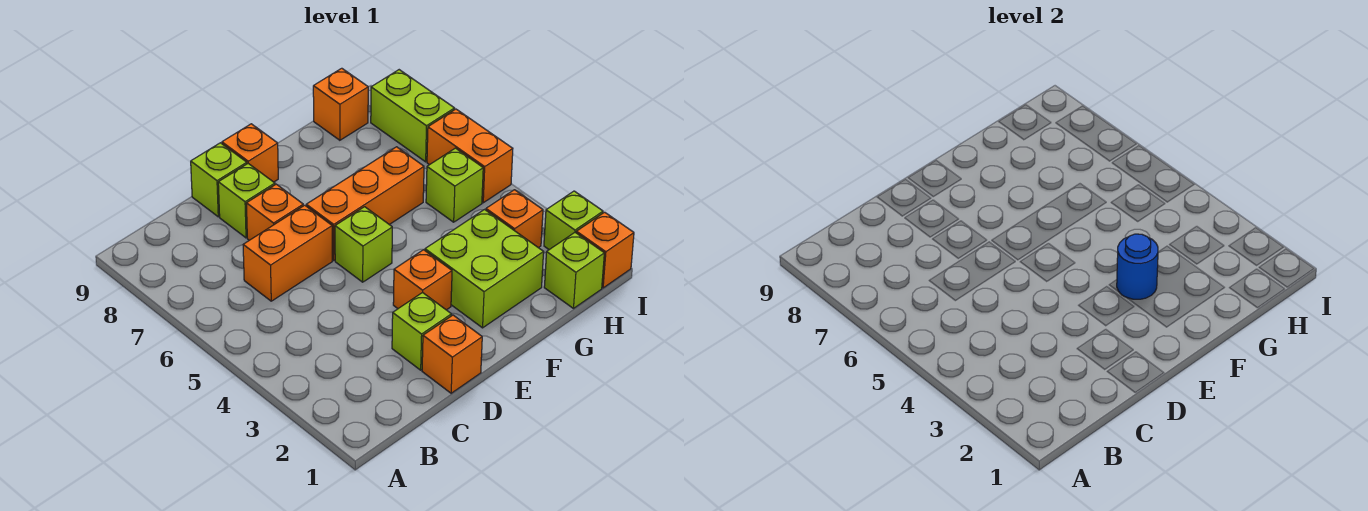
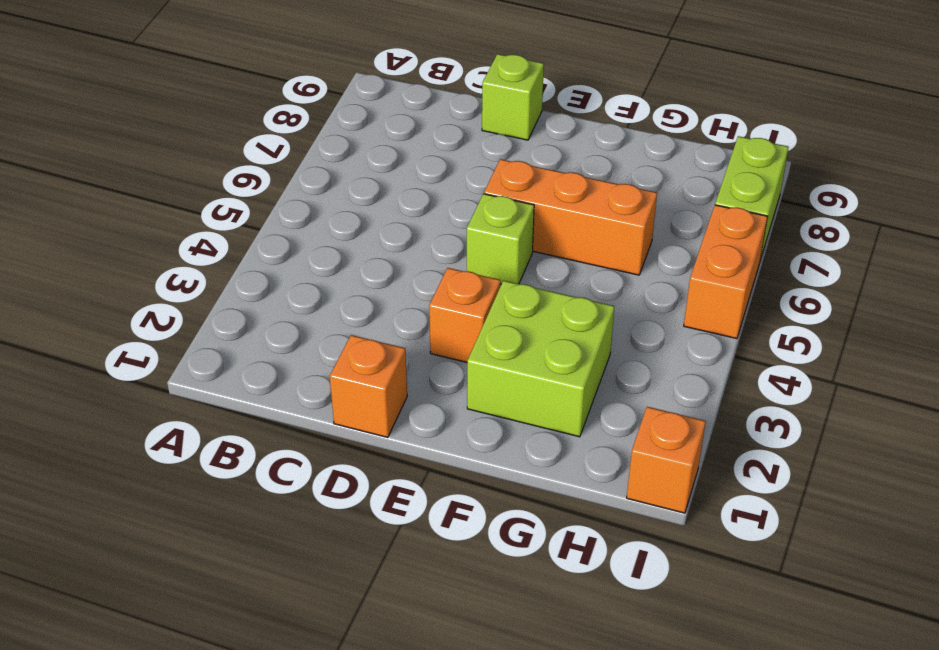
none -> orange brick C6:D6 level 1
none -> lime brick D2 level 1
none -> orange brick D7 level 1

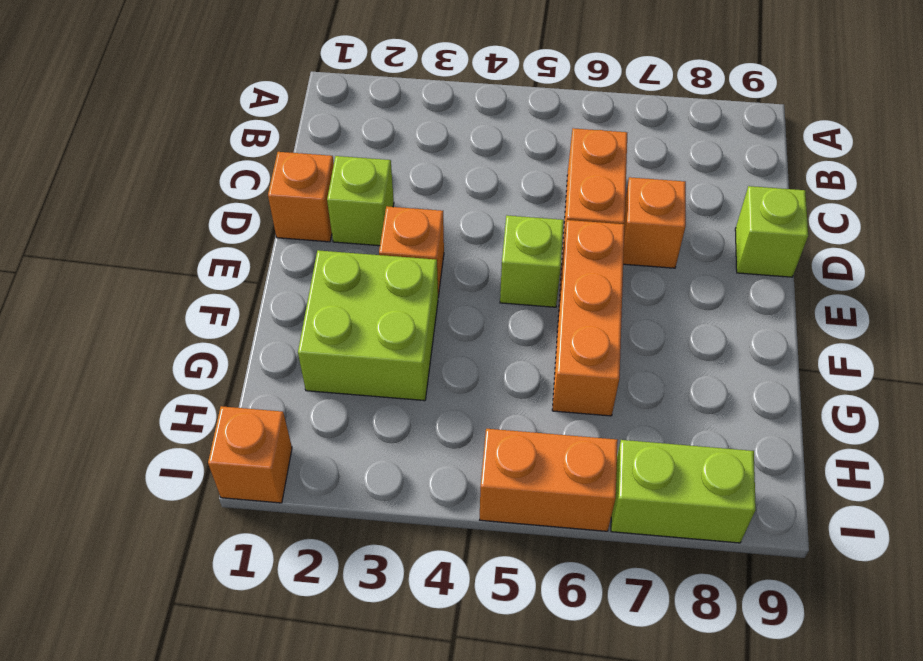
none -> lime brick D8 level 1
none -> orange brick E9 level 1
none -> lime brick H1 level 1

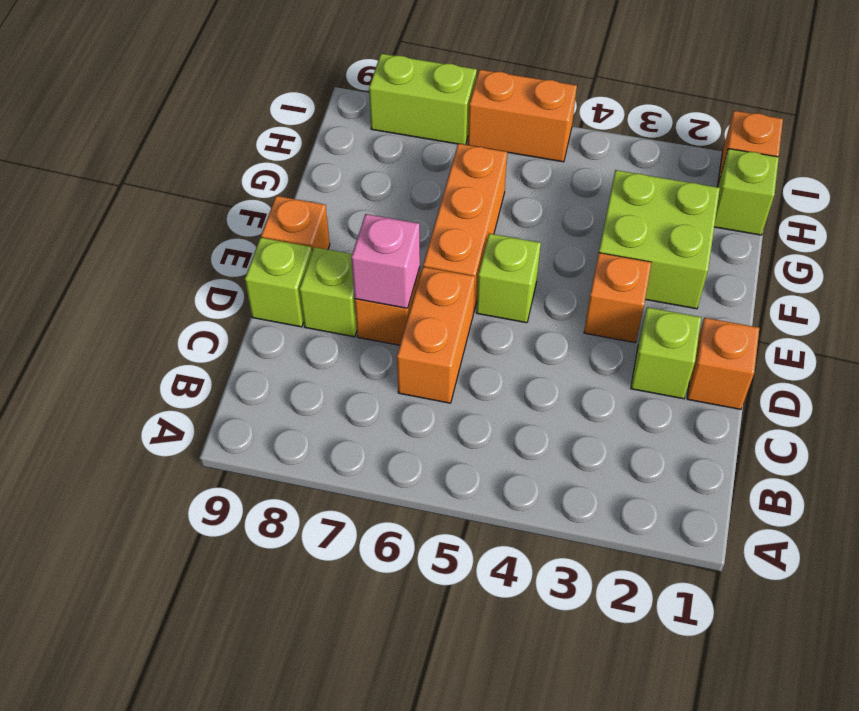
pink brick D7 level 2 -> none
none -> orange brick H3 level 1
none -> lime brick H5 level 1
none -> orange brick H9 level 1

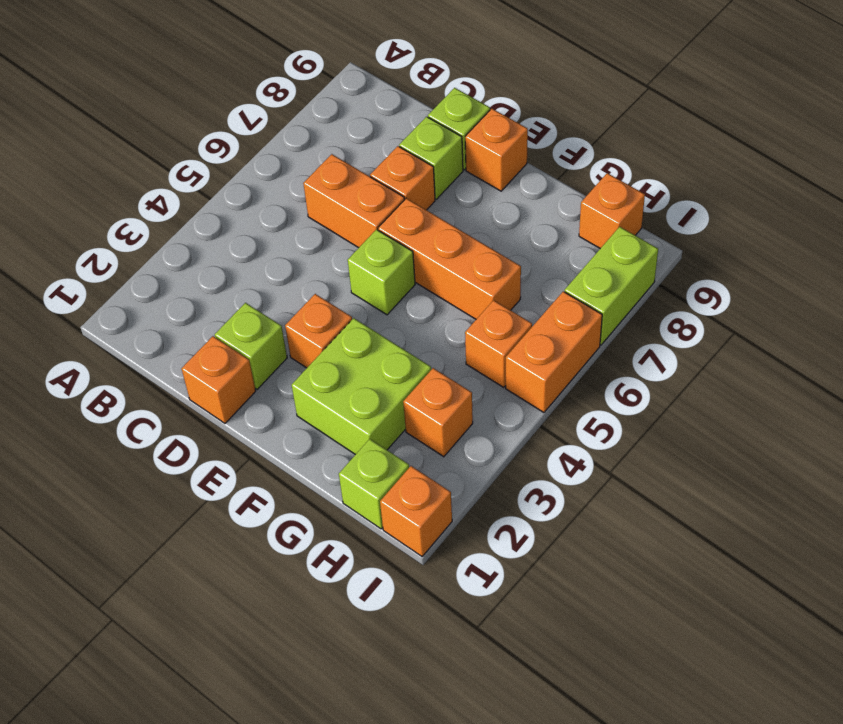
orange brick H5 level 1 -> lime brick H5 level 1
none -> lime brick I2 level 1
none -> blue round brick F3 level 2

